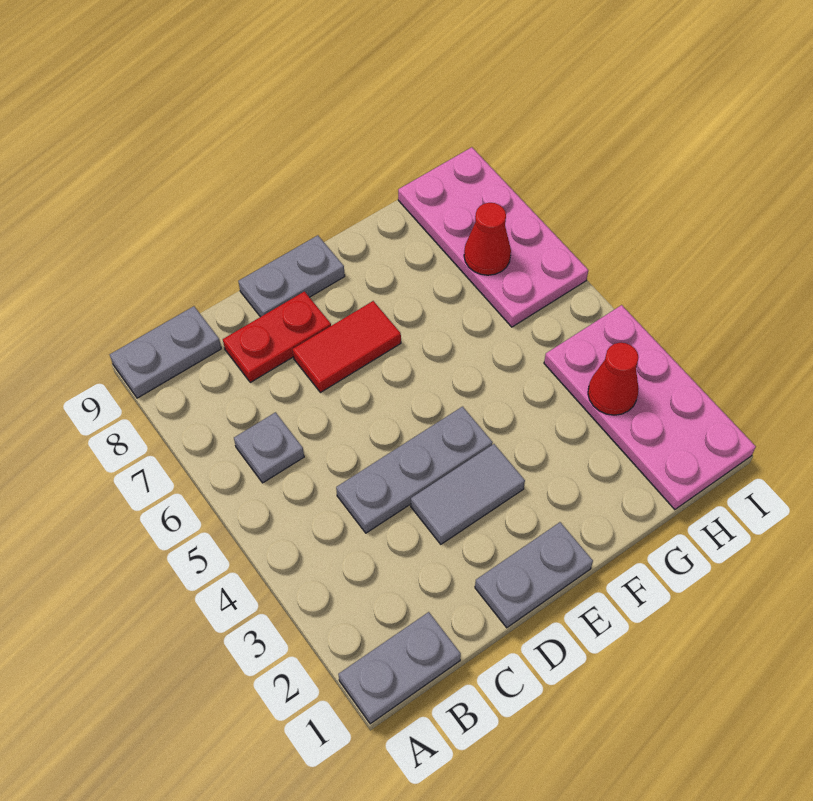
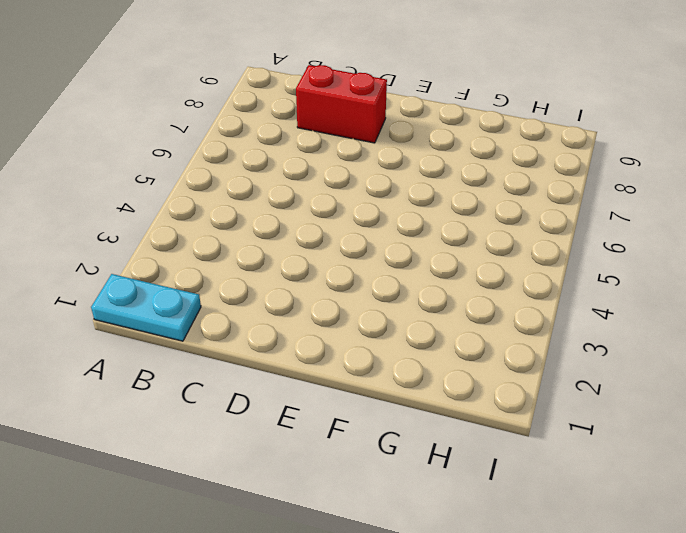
cyan plate A1:B1 level 1 -> grey plate A1:B1 level 1
red brick C8:D8 level 1 -> red plate C8:D8 level 1
none -> grey plate A9:B9 level 1
none -> grey plate B6 level 1
none -> grey plate C4:E4 level 1

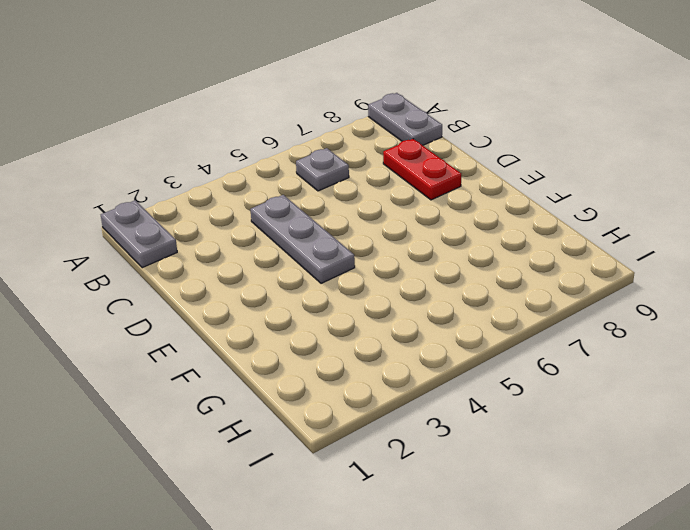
none -> grey plate D1:E1 level 1
none -> grey tile D3:E3 level 1
none -> red tile D7:E7 level 1

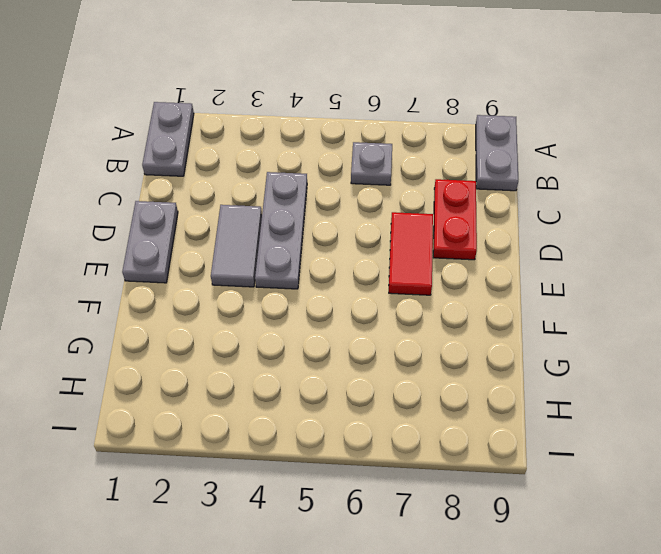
none -> grey plate D9:E9 level 1
none -> pink plate H1:I4 level 1
none -> pink plate H6:I9 level 1

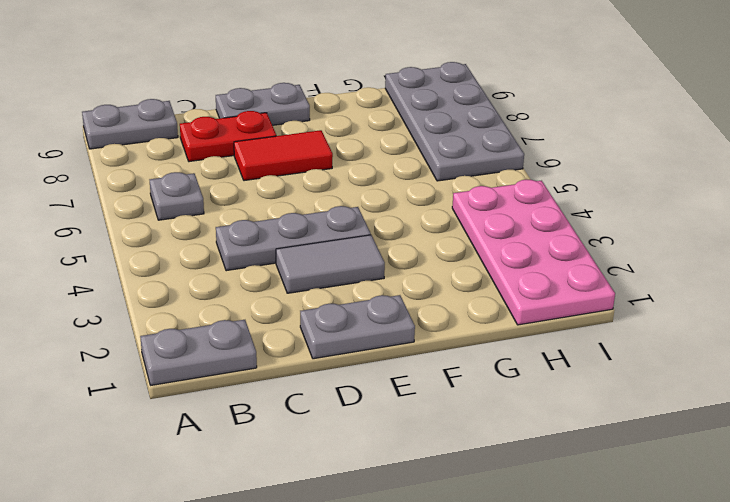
grey plate H6:I9 level 1 -> pink plate H6:I9 level 1
none -> red cone H3 level 2
none -> red cone H7 level 2

